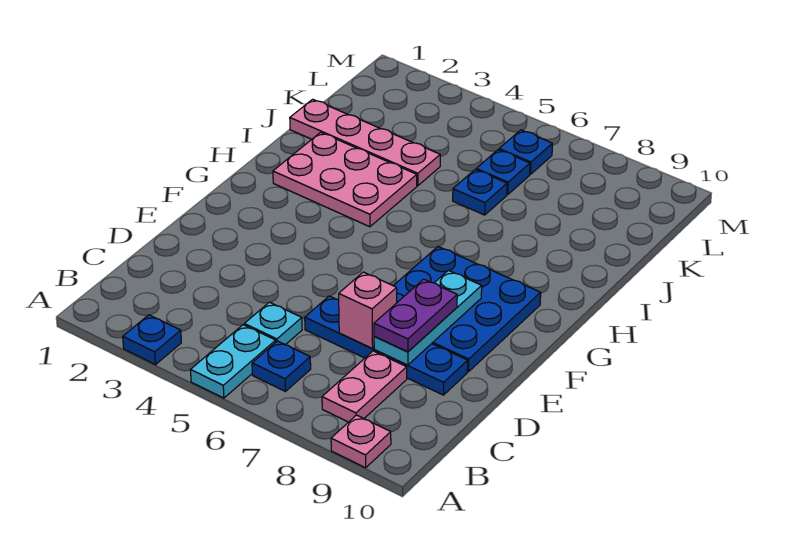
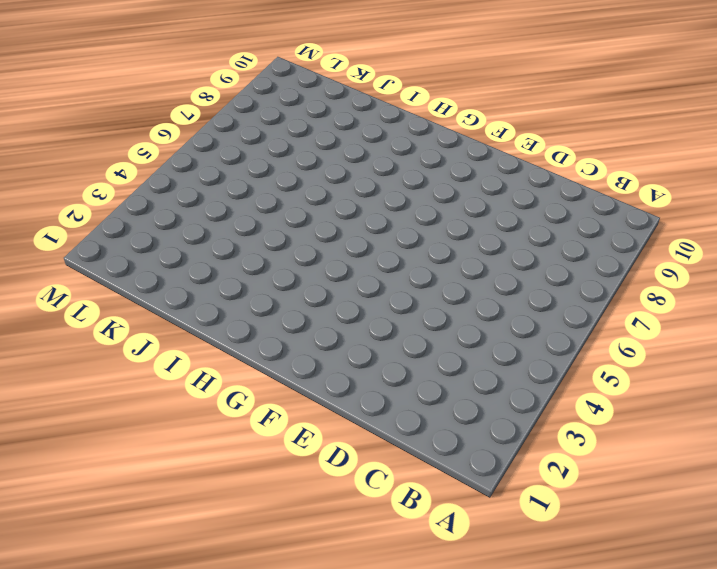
none -> blue plate A3 level 1
none -> cyan plate A5:B5 level 1
none -> pink plate A9 level 1

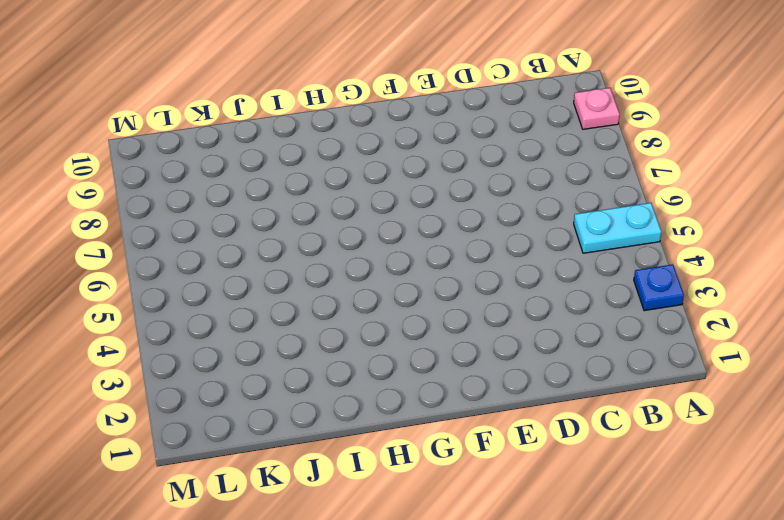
none -> blue plate B6 level 1
none -> pink plate B8:C8 level 1
none -> cyan plate C5 level 1

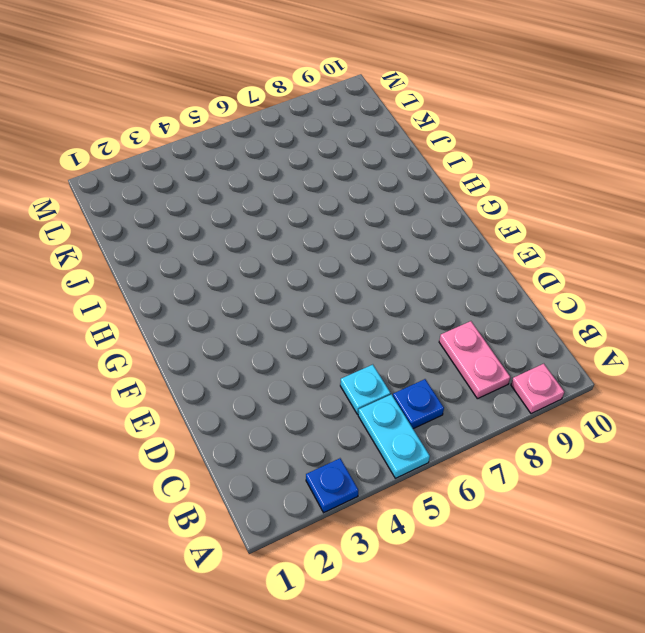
none -> blue plate D6:D9 level 1
none -> blue plate E7:G9 level 1
none -> pink plate H2:I4 level 1

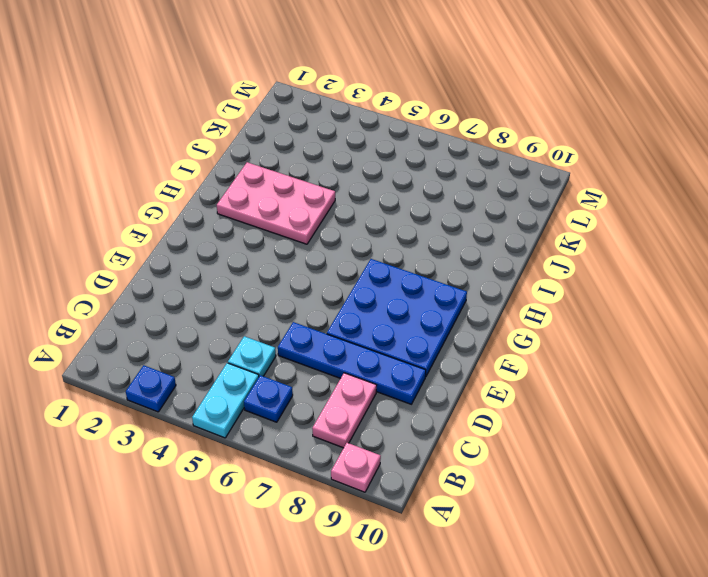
none -> pink plate J1:J4 level 1
none -> blue plate J6 level 1
none -> blue plate K6 level 1

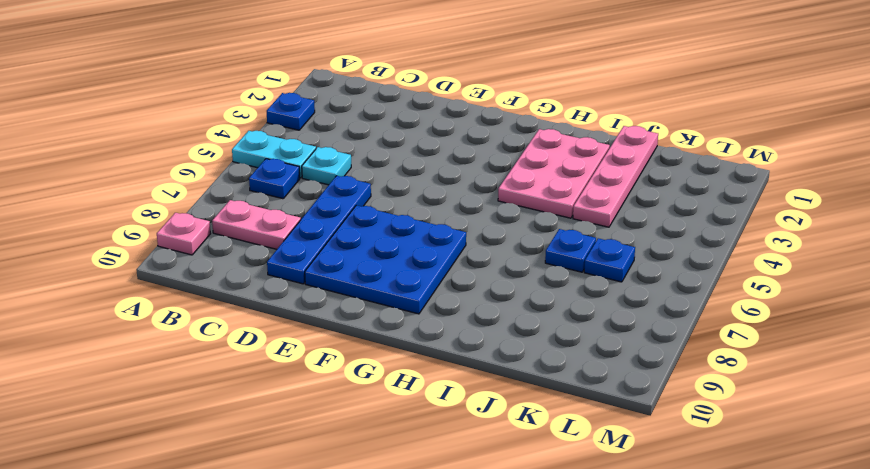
none -> blue plate L6 level 1
none -> pink brick D7 level 2
none -> cyan plate D8:F8 level 2

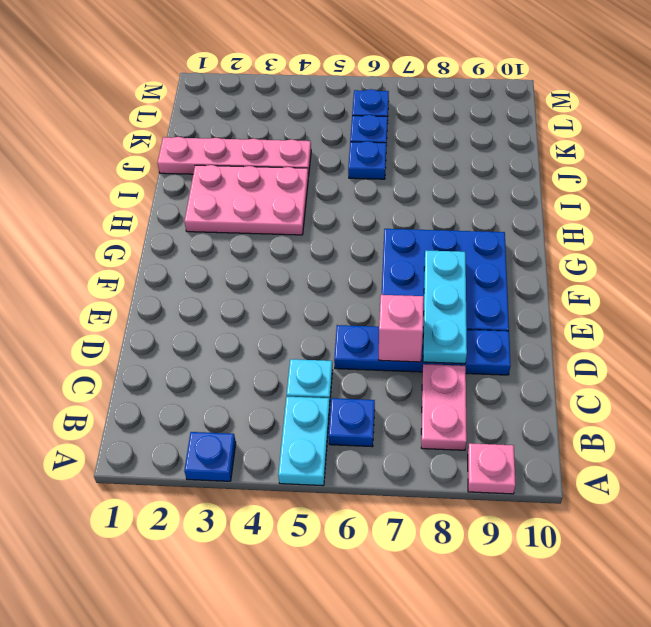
none -> purple plate D8:E8 level 3

